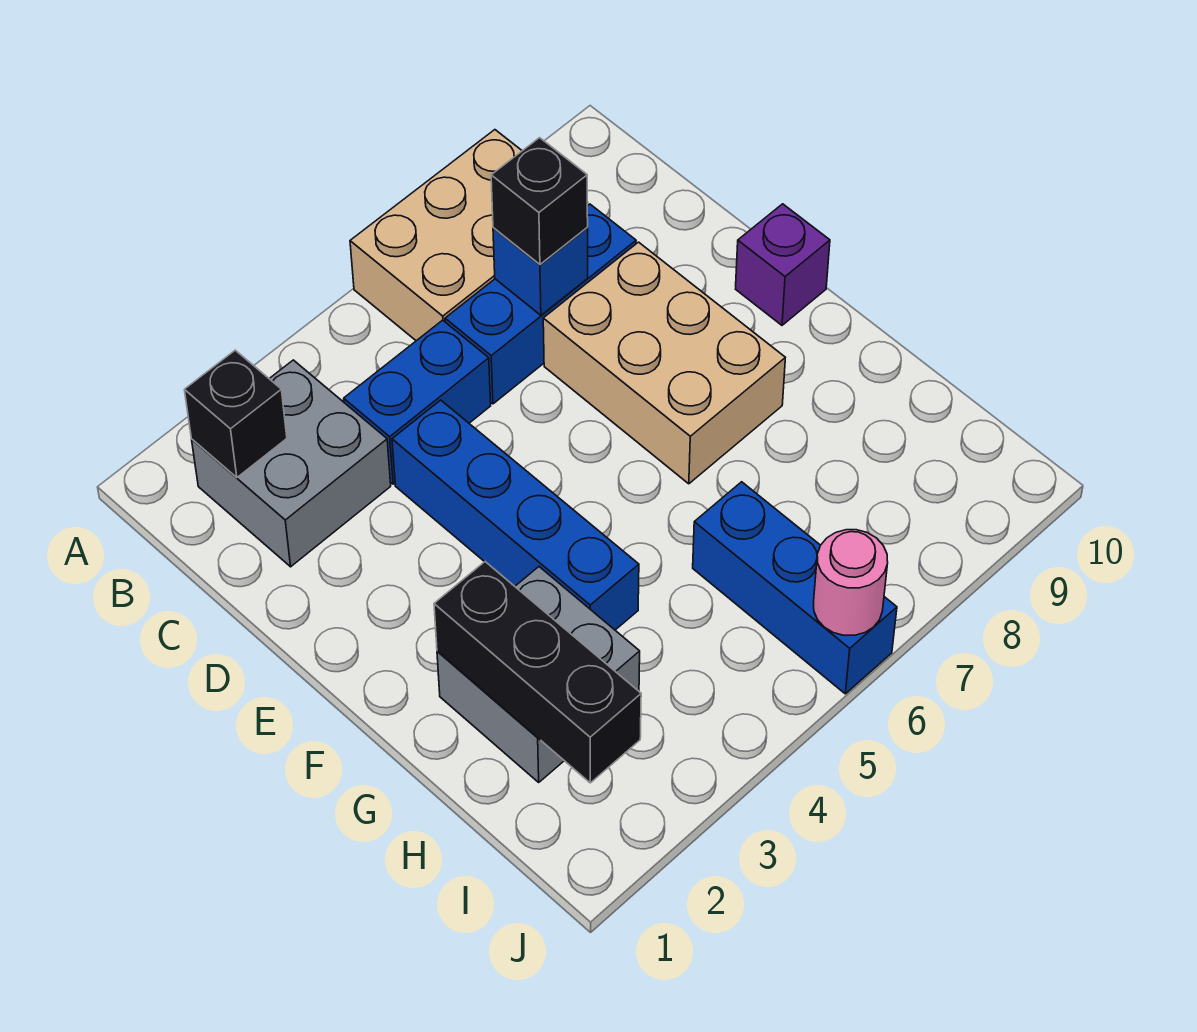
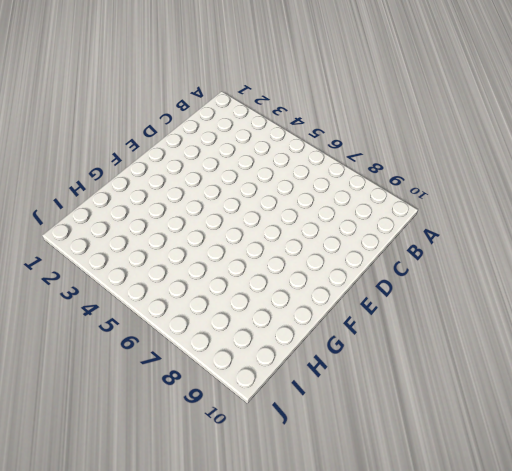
none -> tan brick A6:B8 level 1
none -> grey brick B2:C3 level 1
none -> blue brick C4:C5 level 1

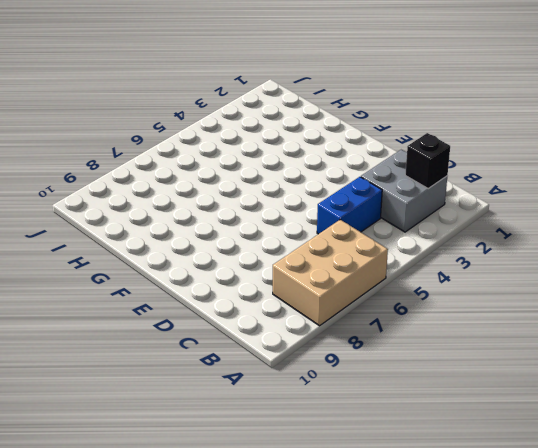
none -> blue brick C6:C8 level 1
none -> blue brick D4:G4 level 1
none -> tan brick D7:F8 level 1

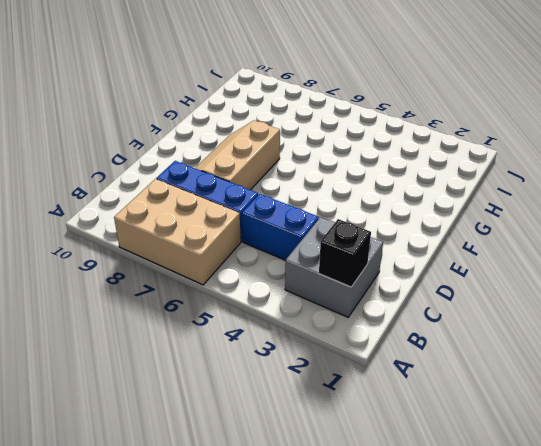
tan slope D7:F8 level 1 top 7 -> tan brick D7:F8 level 1
none -> blue brick D4:G4 level 1
none -> purple brick E10 level 1
none -> grey brick G2:H3 level 1

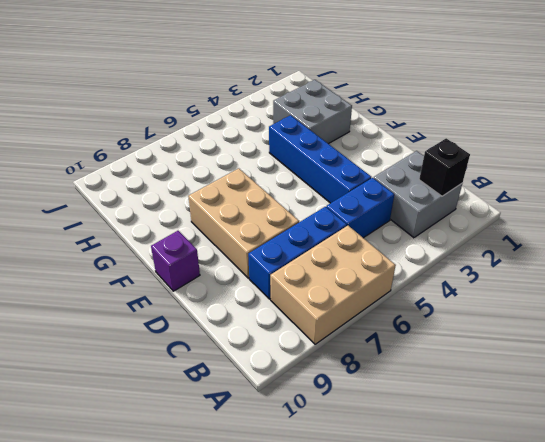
none -> blue brick H6:J6 level 1
none -> blue brick C7 level 2
none -> black brick G2:I2 level 2

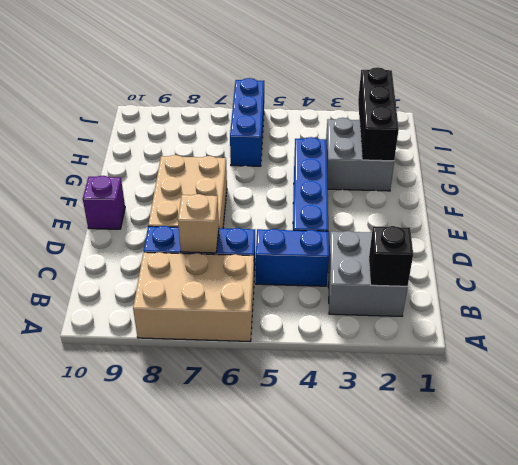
tan brick C7 level 2 -> blue brick C7 level 2
none -> pink round brick J6 level 2
none -> black brick C7 level 3

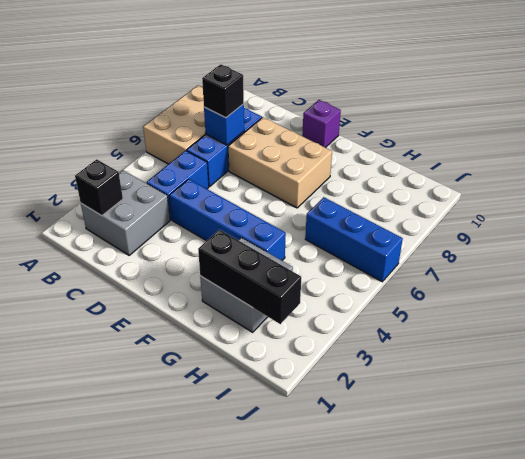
none -> pink round brick J6 level 2

